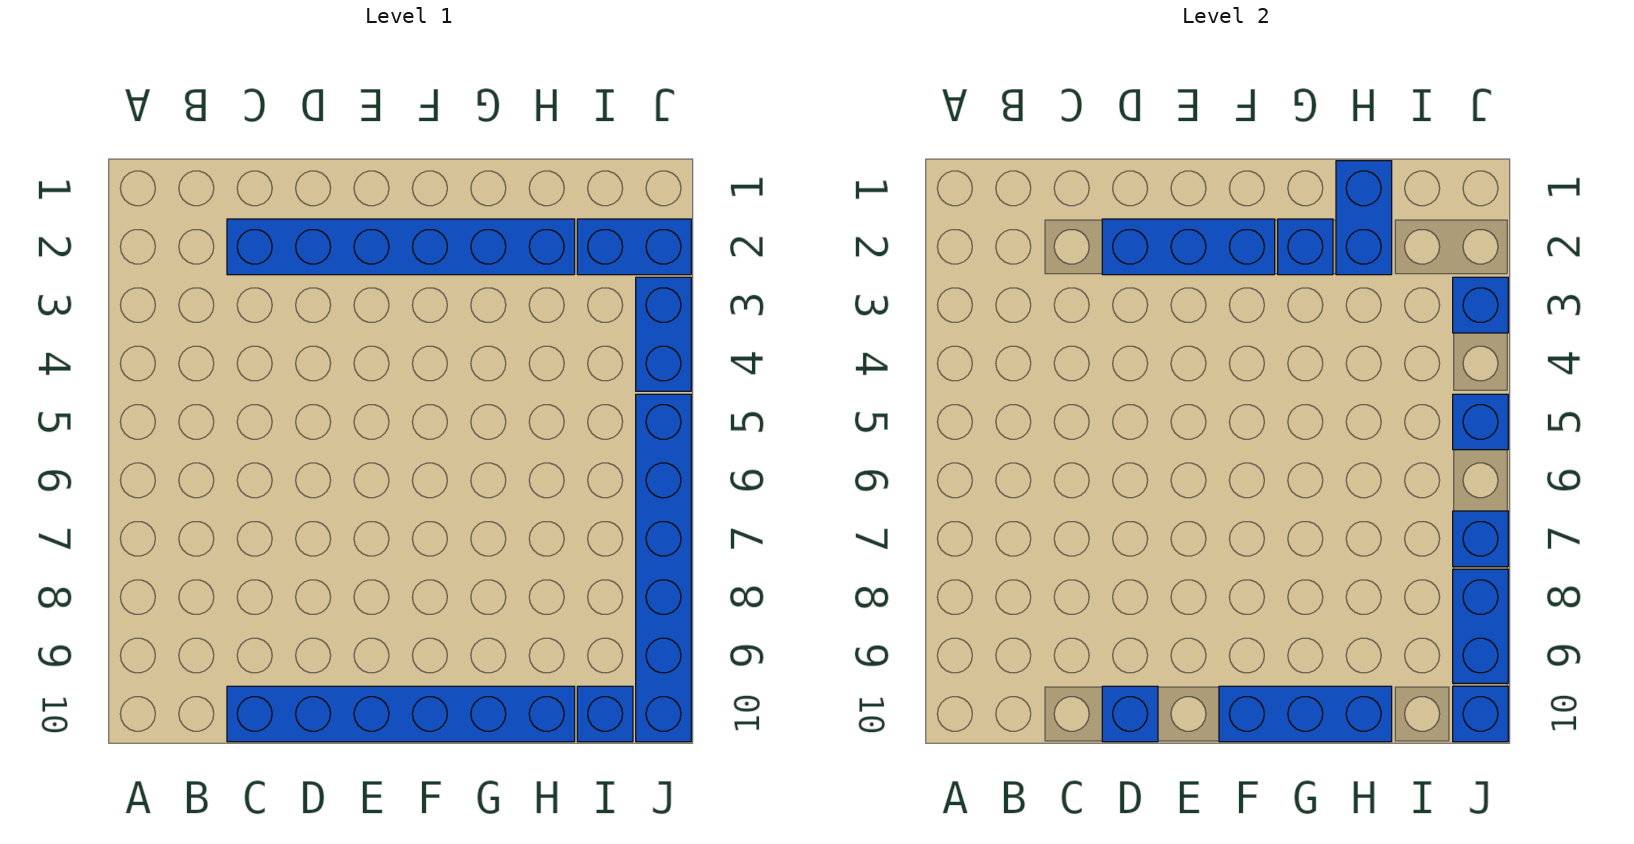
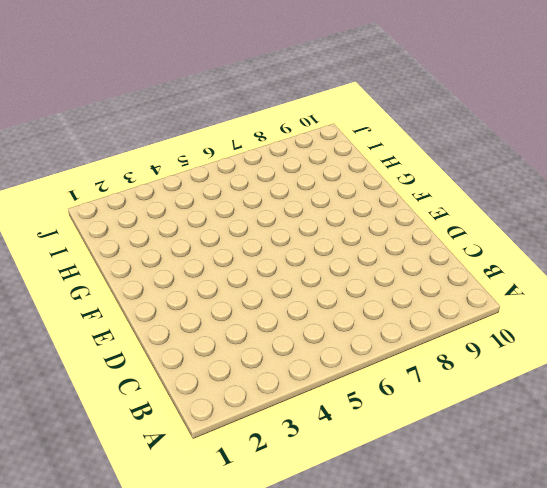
none -> blue brick C2:H2 level 1
none -> blue brick C10:H10 level 1
none -> blue brick I2:J2 level 1

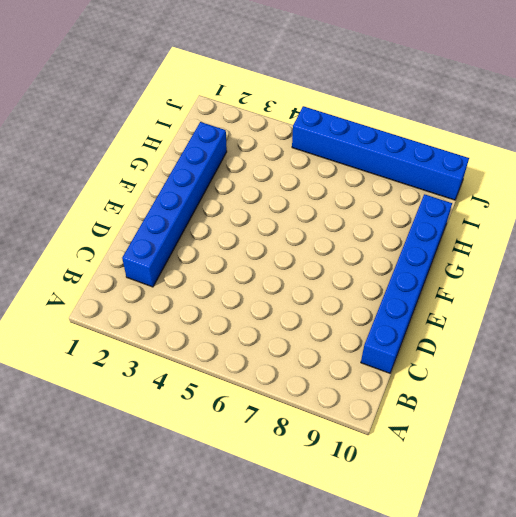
none -> blue brick I2:J2 level 1
none -> blue brick I10 level 1
none -> blue brick J3:J4 level 1

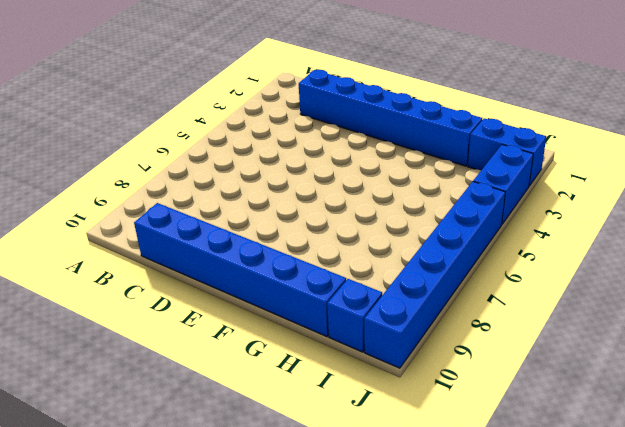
none -> blue brick D2:F2 level 2
none -> blue brick D10 level 2
none -> blue brick F10:H10 level 2

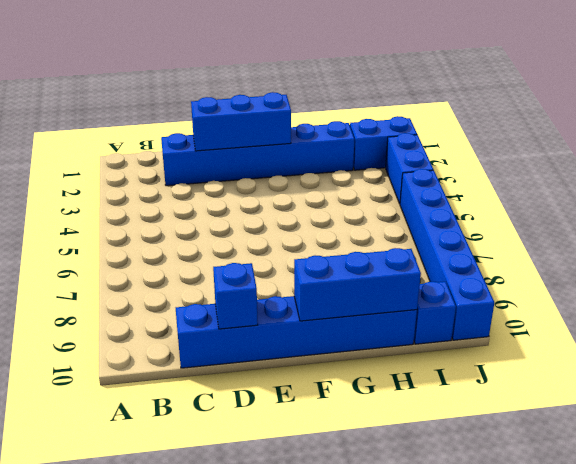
none -> blue brick G2 level 2
none -> blue brick H1:H2 level 2
none -> blue brick J3 level 2

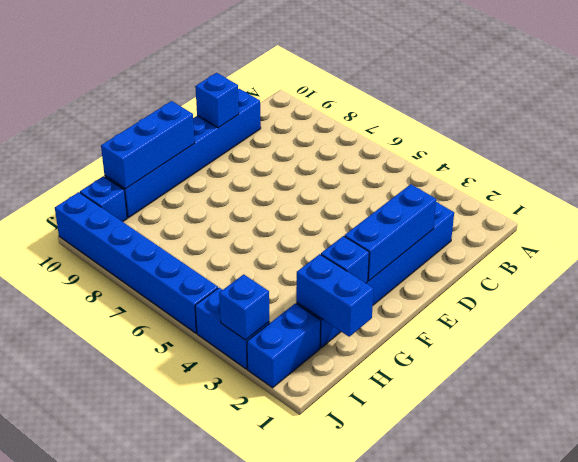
none -> blue brick J5 level 2
none -> blue brick J7 level 2
none -> blue brick J8:J9 level 2

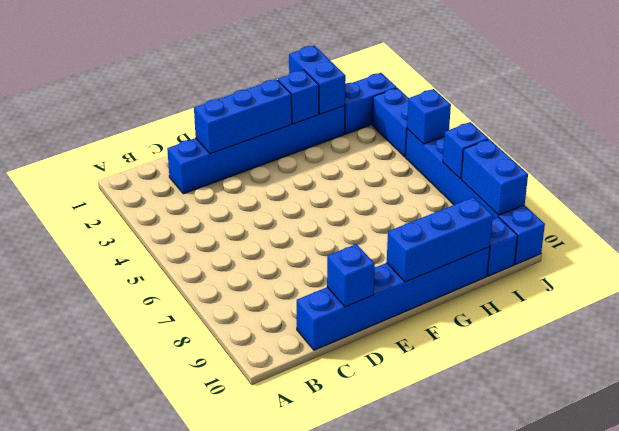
none -> blue brick J3 level 2
none -> blue brick J10 level 2

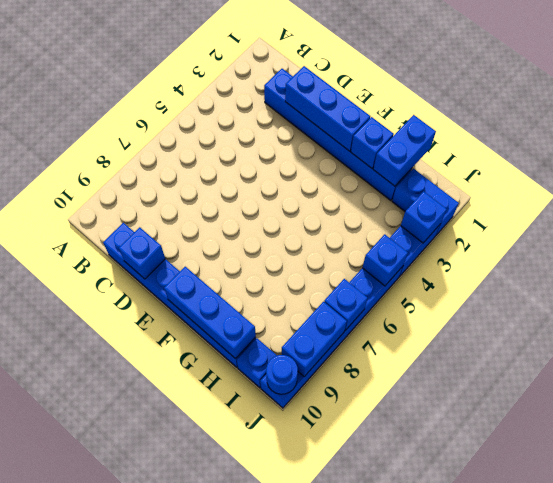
blue round brick J10 level 2 -> blue brick J10 level 2

